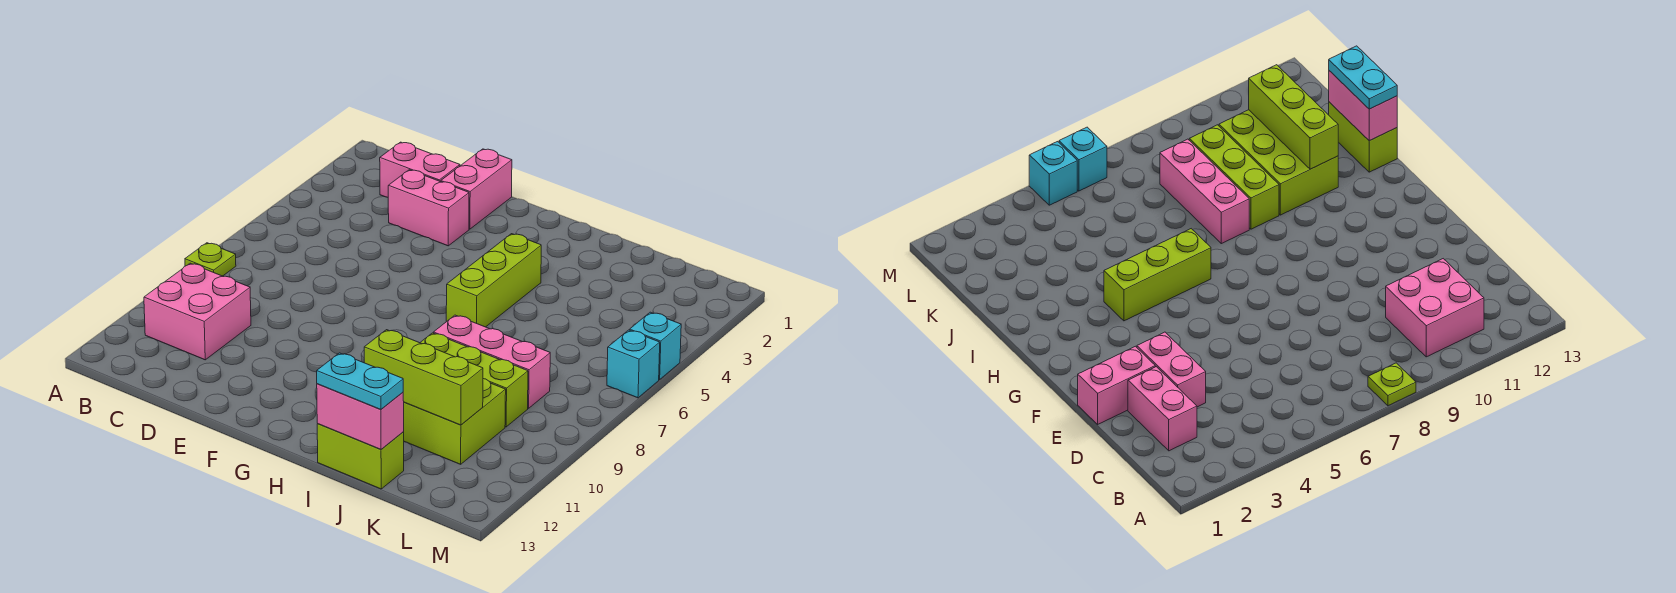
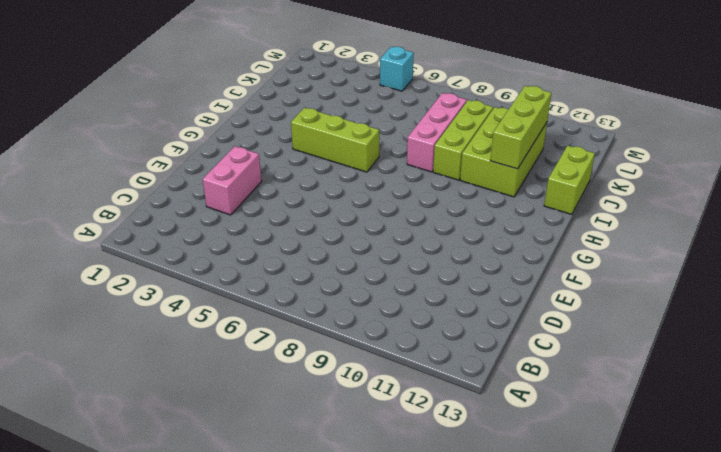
none -> lime plate A8 level 1
none -> pink brick B10:C11 level 1
none -> pink brick C2:D2 level 1

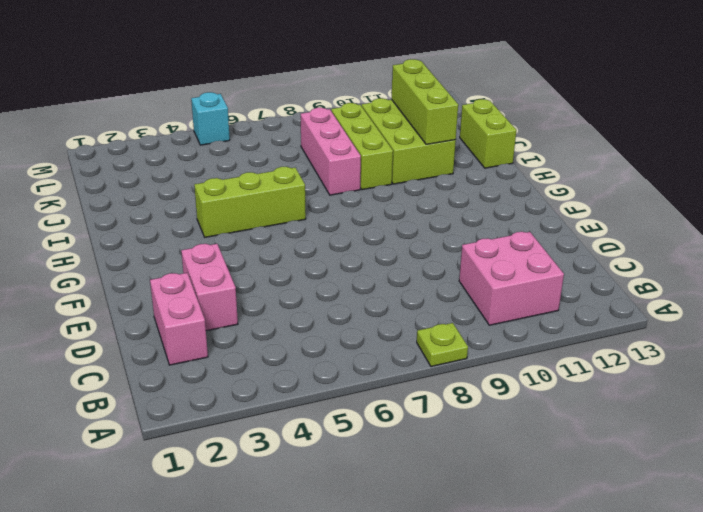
none -> pink brick E1:E2 level 1
none -> cyan brick M6 level 1
none -> pink brick I13:J13 level 2

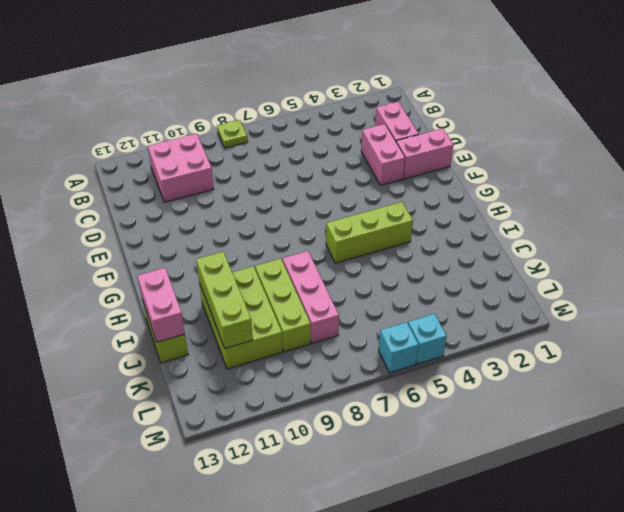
none -> cyan plate I13:J13 level 3

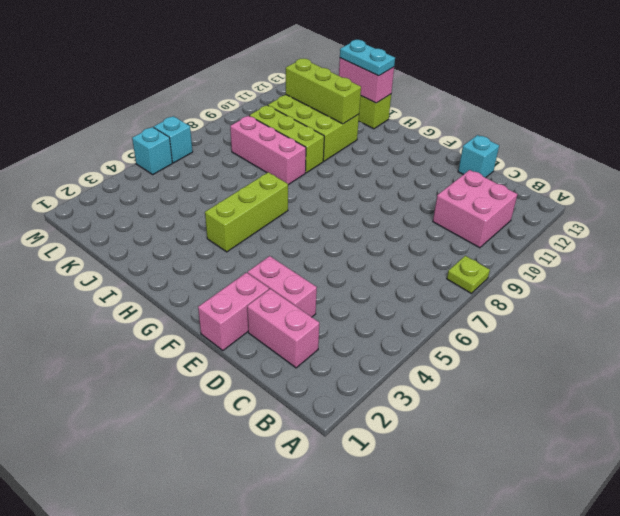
cyan brick D13 level 1 -> none

